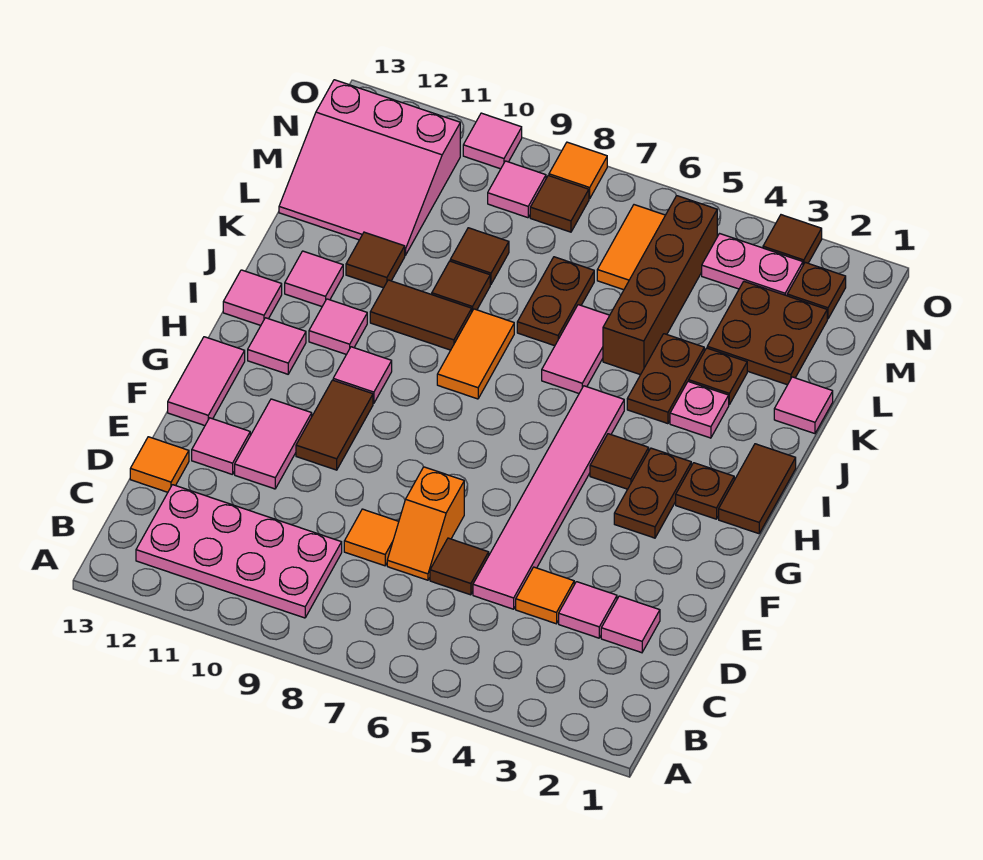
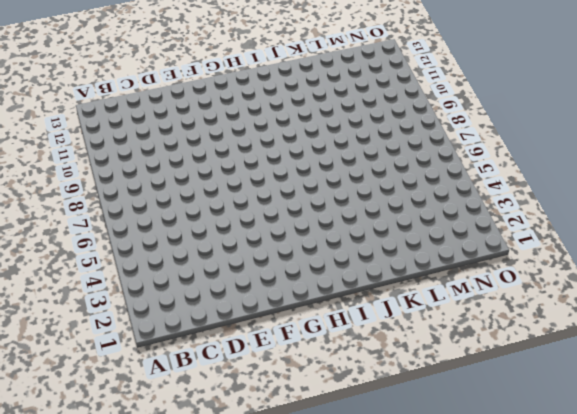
none -> pink plate B9:C12 level 1
none -> pink tile D2 level 1
none -> pink tile D3 level 1
none -> orange tile D4 level 1

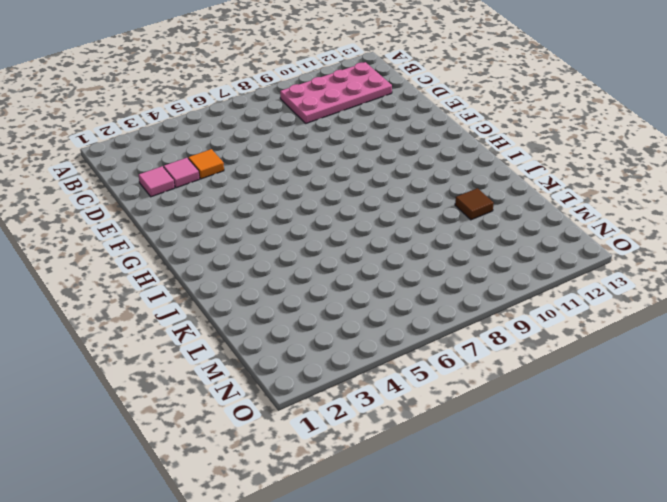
none -> pink tile D5:I5 level 1
none -> brown tile D6 level 1
none -> orange slope D7:E7 level 1 top E
none -> orange tile D8 level 1

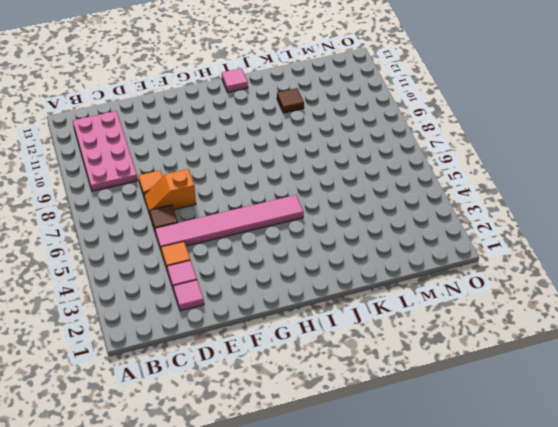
none -> orange tile D13 level 1
none -> pink tile E11:F11 level 1
none -> pink tile E12 level 1
none -> brown tile F10:G10 level 1

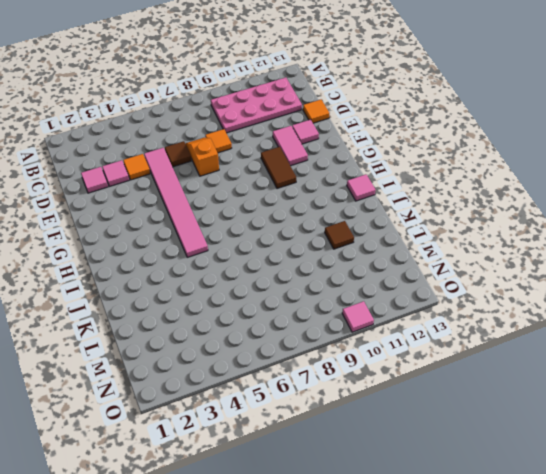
none -> pink tile F13:G13 level 1
none -> brown plate G3:H3 level 1
none -> brown tile H1:I1 level 1
none -> brown plate H2 level 1

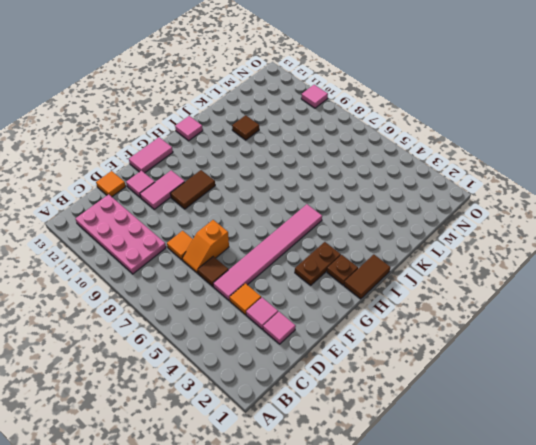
none -> brown tile H4 level 1
none -> pink tile H10 level 1
none -> pink tile H12 level 1
none -> orange tile I8:J8 level 1

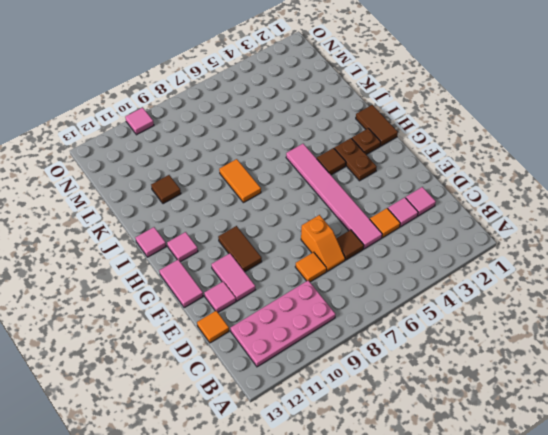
none -> pink tile H10 level 1
none -> pink tile I11 level 1
none -> pink plate J3 level 1
none -> brown plate J4:K4 level 1

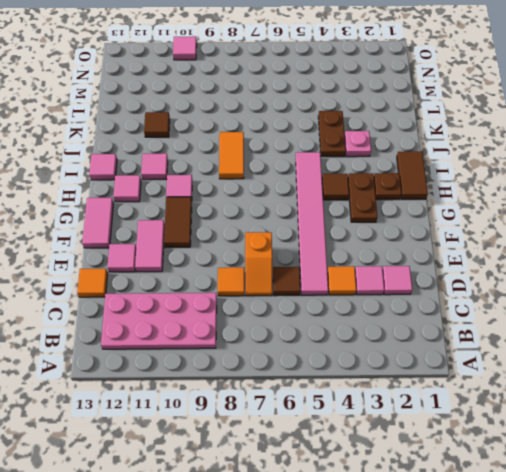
none -> pink tile J6:K6 level 1
none -> brown tile J9:J10 level 1
none -> pink tile J12 level 1
none -> pink tile K1 level 1

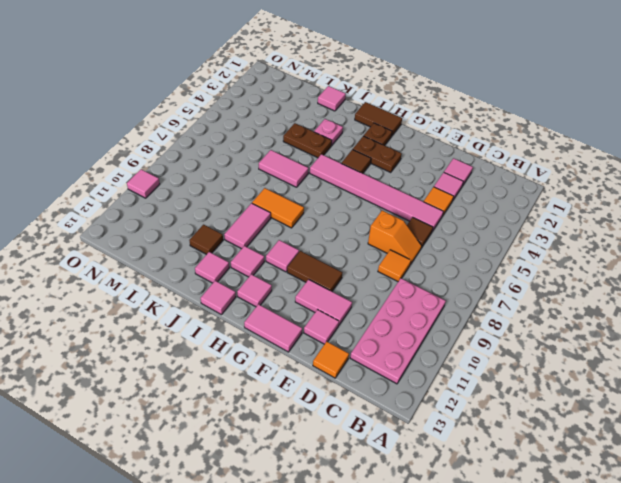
pink tile J9:J10 level 1 -> brown tile J9:J10 level 1
none -> brown plate K3 level 1
none -> brown brick K5:N5 level 1
none -> brown plate K7:L7 level 1
none -> brown tile K9 level 1

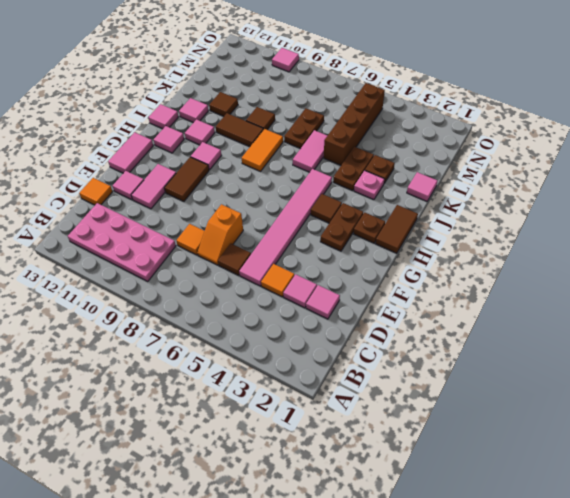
none -> brown plate L2:M3 level 1
none -> brown tile L9 level 1
none -> pink slope L11:N13 level 1 top N
none -> orange tile M6:N6 level 1

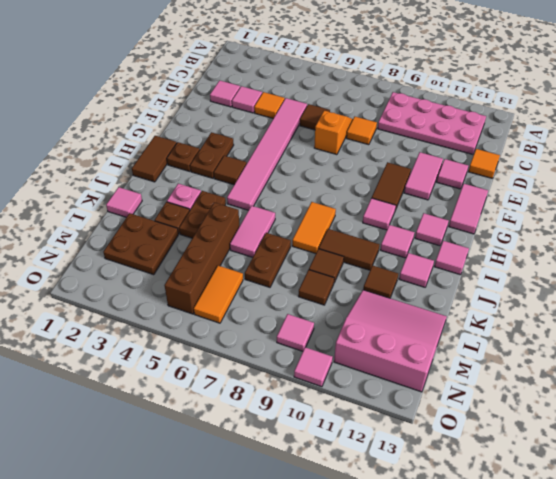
none -> brown plate N2 level 1
none -> pink plate N3:N4 level 1
none -> brown tile N8 level 1
none -> brown tile O3 level 1

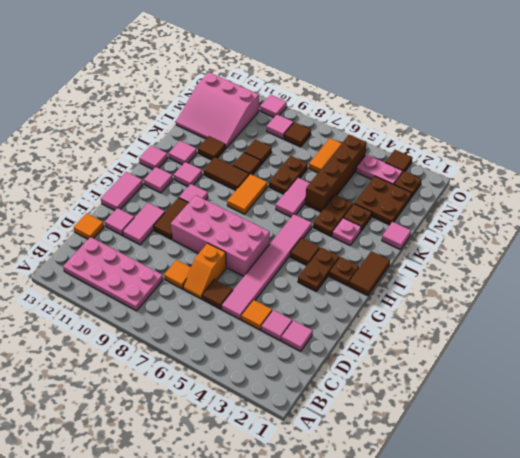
pink brick F6:G9 level 1 -> none
none -> orange tile O8 level 1

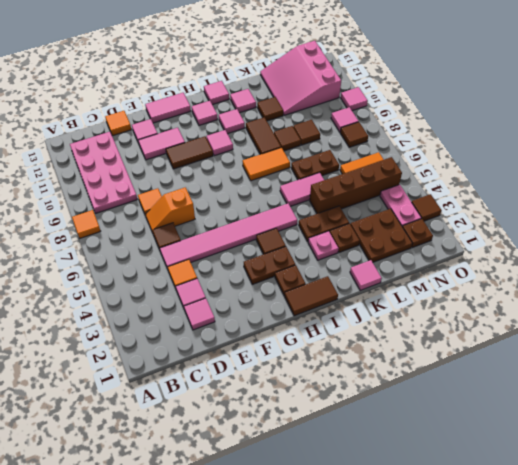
orange tile A8 level 1 -> orange tile O8 level 1

